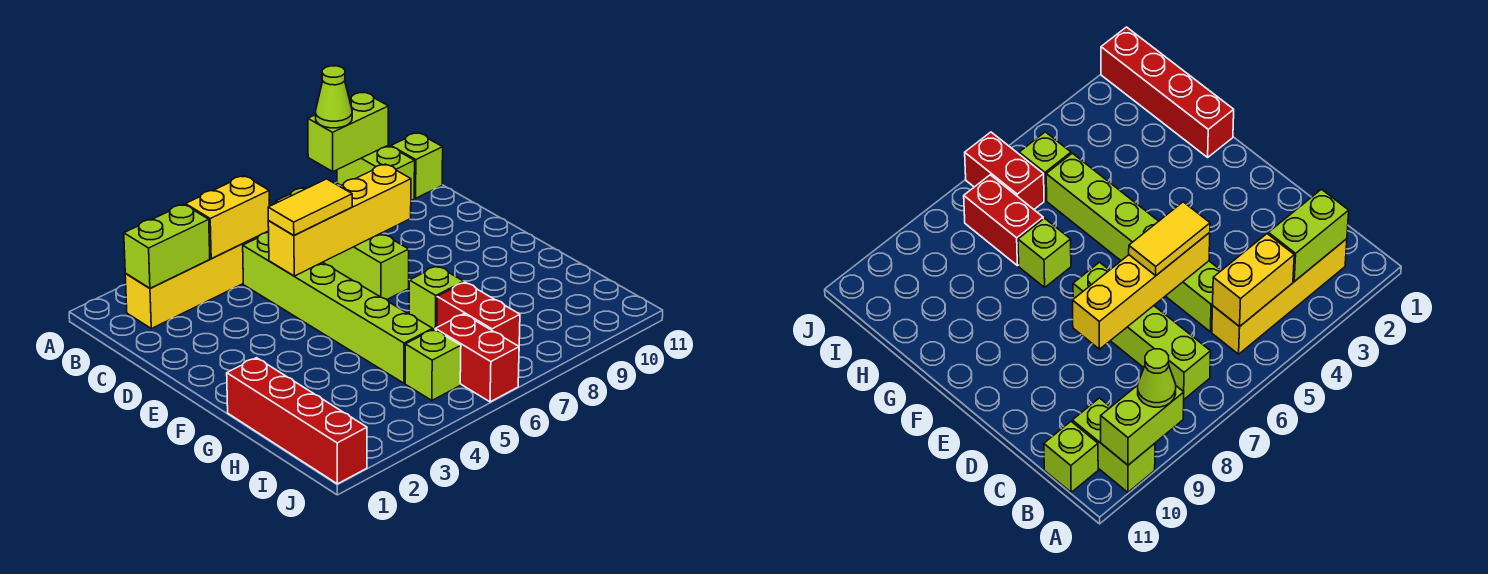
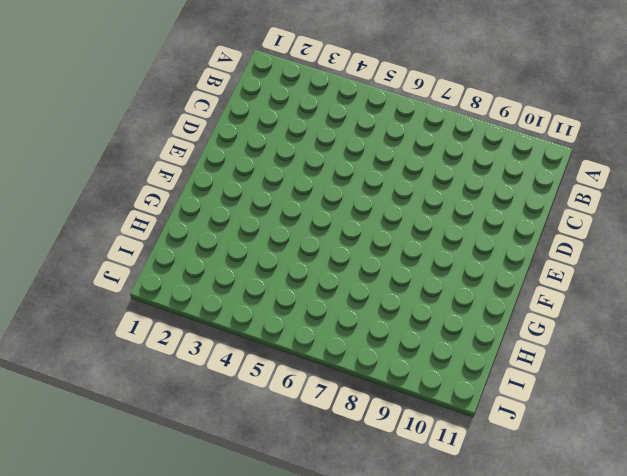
none -> lime brick A10:B10 level 1
none -> yellow brick B2:B5 level 1
none -> lime brick B7:E7 level 1

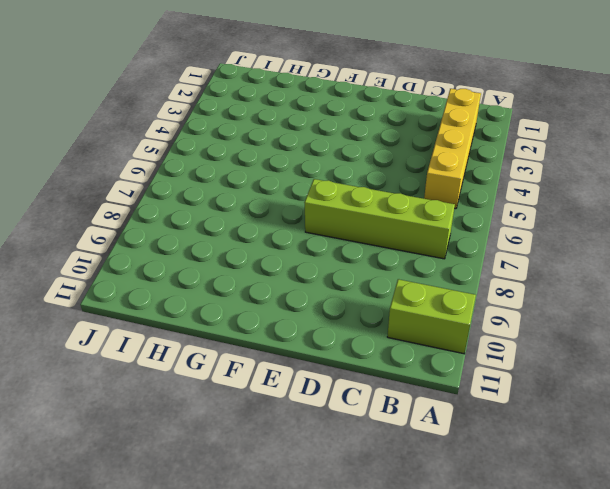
none -> lime brick B11 level 1
none -> lime brick C5:H5 level 1
none -> red brick G1:J1 level 1

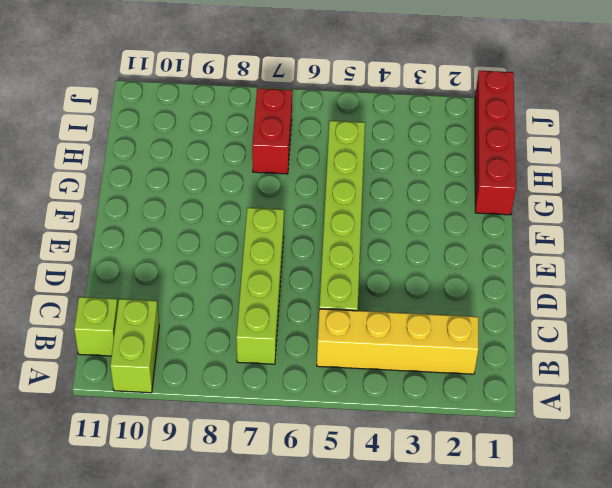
none -> lime brick G7 level 1
none -> lime brick I5 level 1
none -> red brick I6:J6 level 1

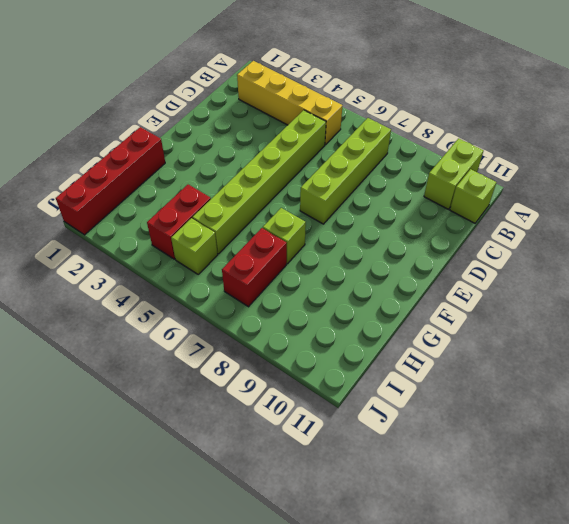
red brick H4:I4 level 1 -> red brick I6:J6 level 1
none -> lime brick A9:A10 level 2
none -> lime brick B2:B3 level 2
none -> yellow brick B4:B5 level 2

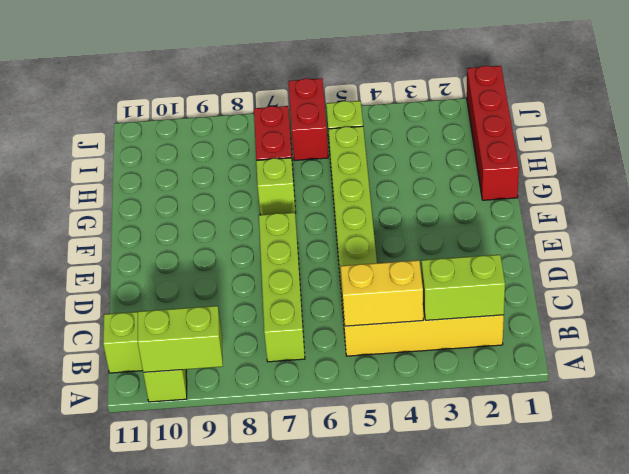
none -> yellow brick D5:D8 level 2
none -> lime cone A9 level 3
none -> yellow tile D5:D6 level 3

